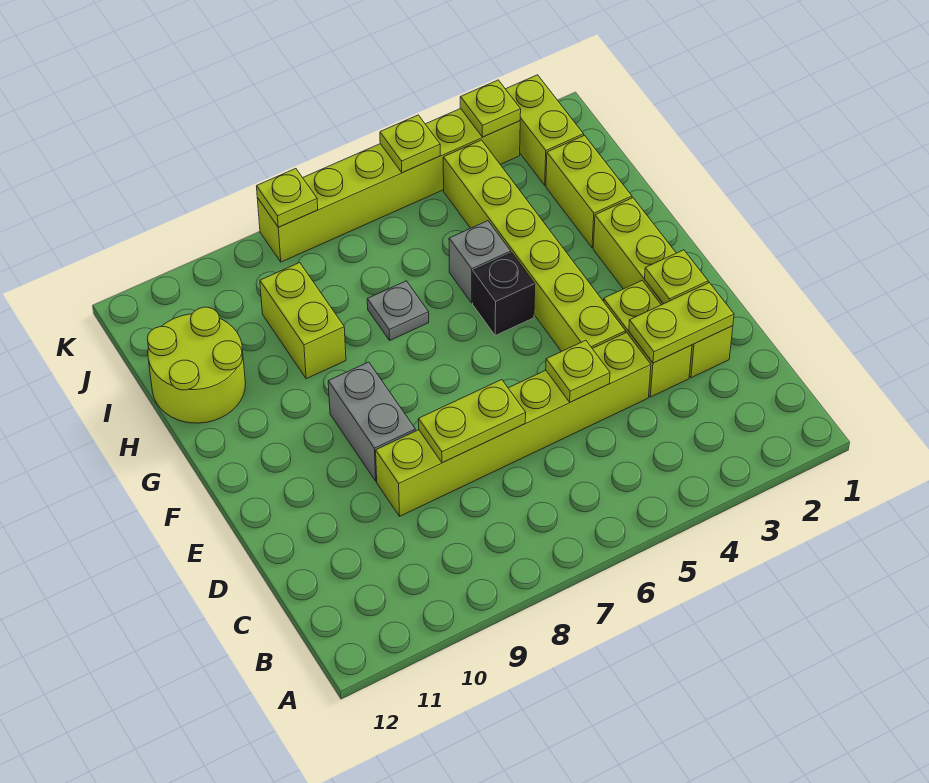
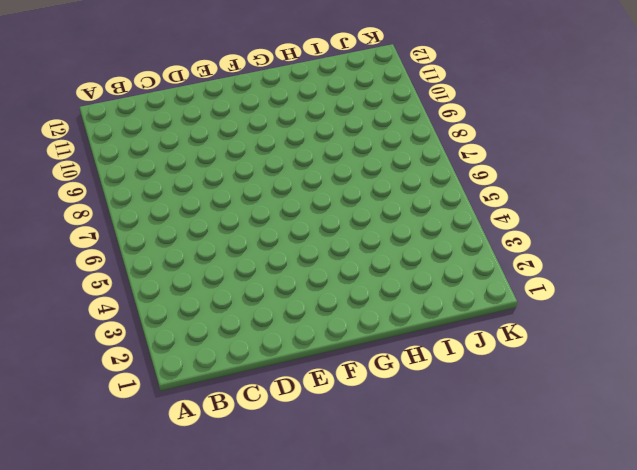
none -> lime brick D2:G2 level 1
none -> lime brick D3:E3 level 1
none -> lime brick D4:D9 level 1

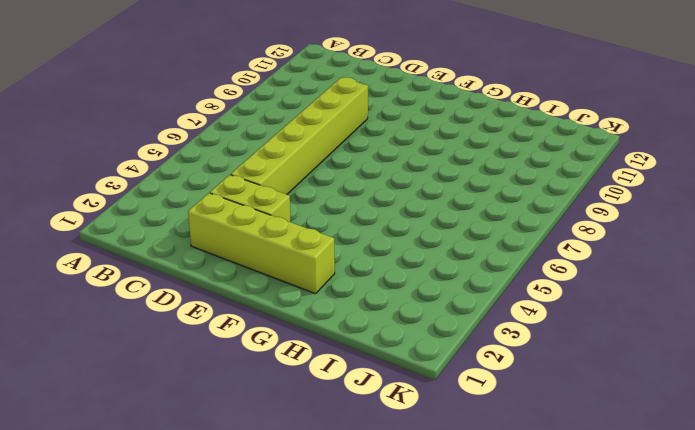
none -> lime brick E4:J4 level 1
none -> grey brick E9:F9 level 1
none -> black brick G5 level 1

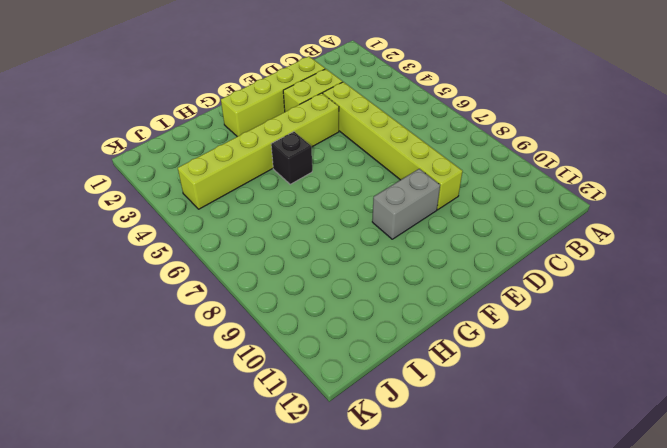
none -> lime brick H2:I2 level 1
none -> grey brick H5 level 1
none -> grey plate H7 level 1

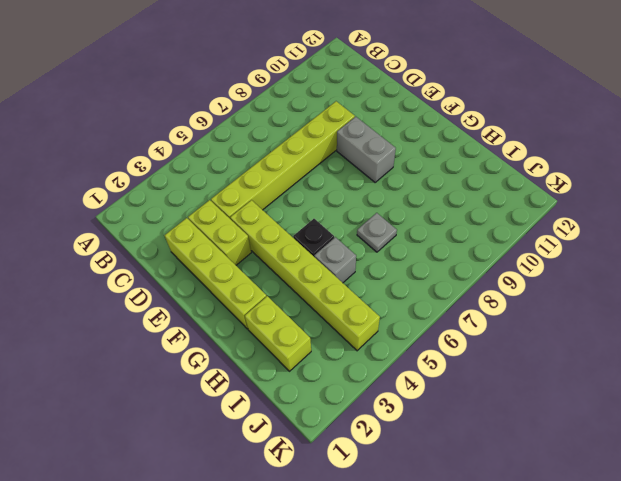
none -> lime brick H9:I9 level 1
none -> lime round brick H11:I12 level 1
none -> lime brick J2:K2 level 1

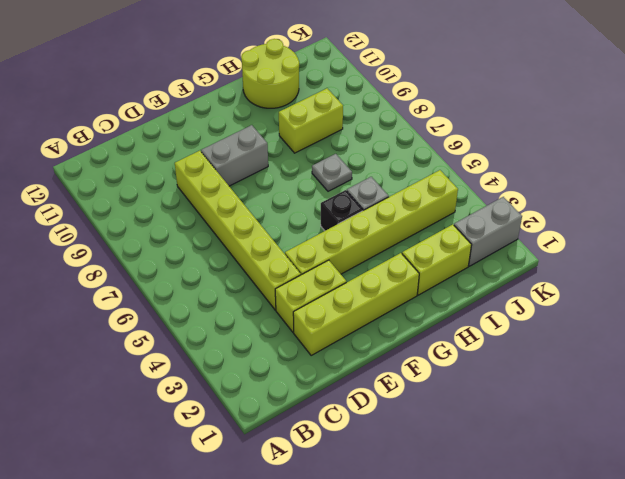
grey brick J2:K2 level 1 -> lime brick J2:K2 level 1
none -> lime brick K3:K8 level 1
none -> lime plate D2:D3 level 2
none -> lime plate D5 level 2

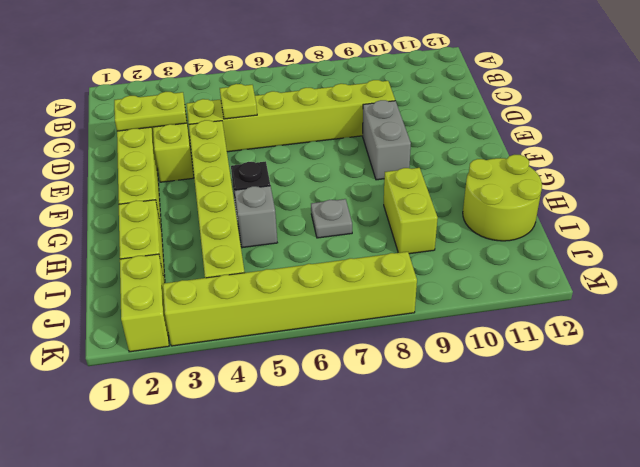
none -> lime plate D7:D8 level 2
none -> lime plate E2 level 2
none -> lime plate K3 level 2

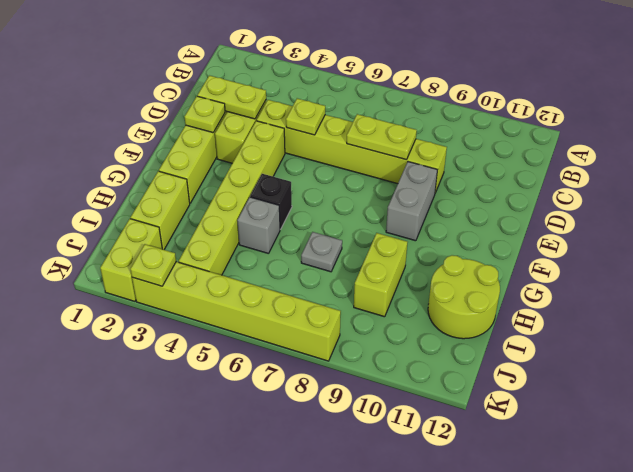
none -> lime plate K5 level 2
none -> lime plate K8 level 2

